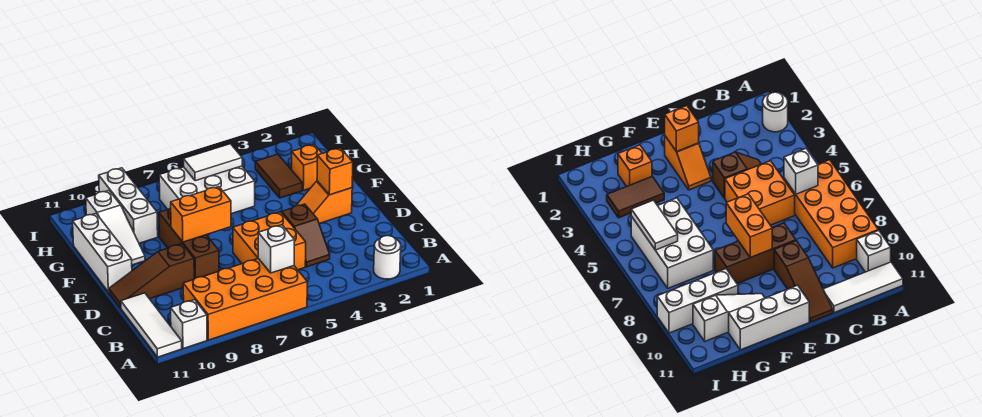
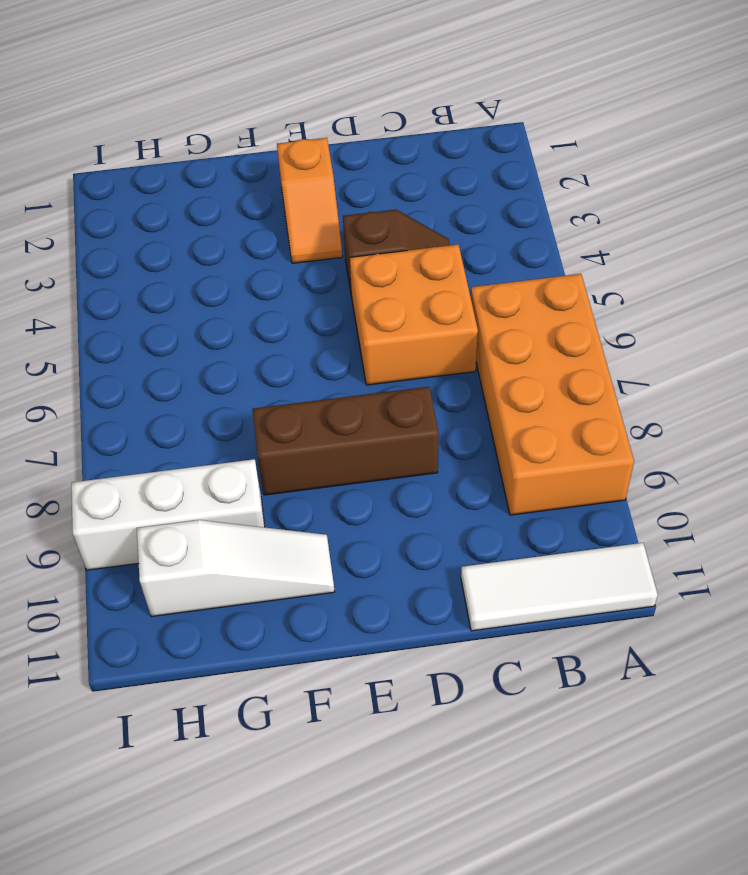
none -> white round brick A2 level 1
none -> white brick A10 level 1
none -> brown slope D9:D11 level 1 top 9

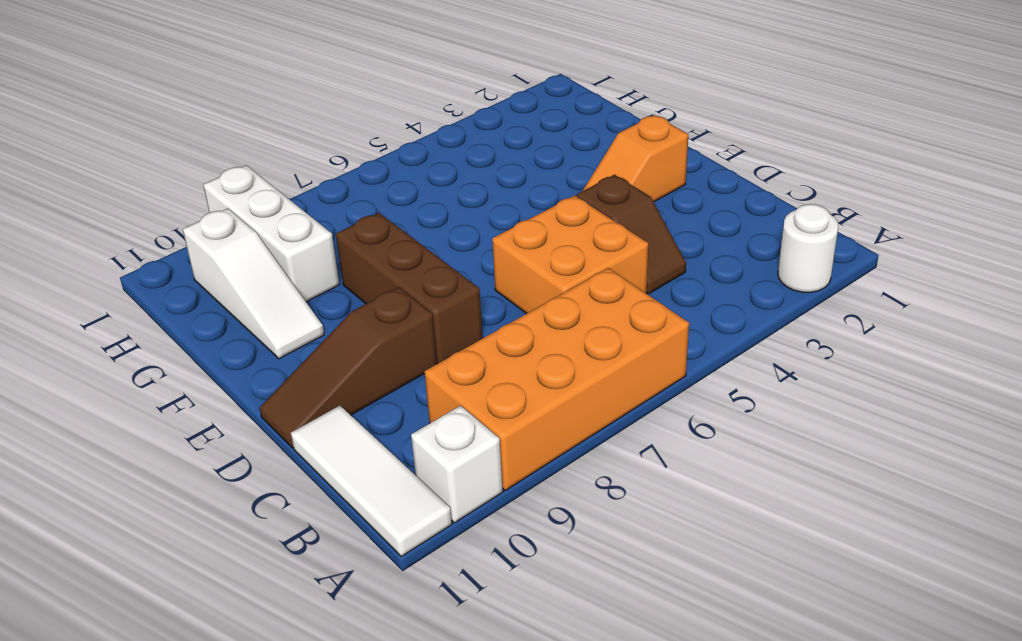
none -> white brick E11:G11 level 1
none -> orange brick G2 level 1
none -> brown tile G3:H3 level 1

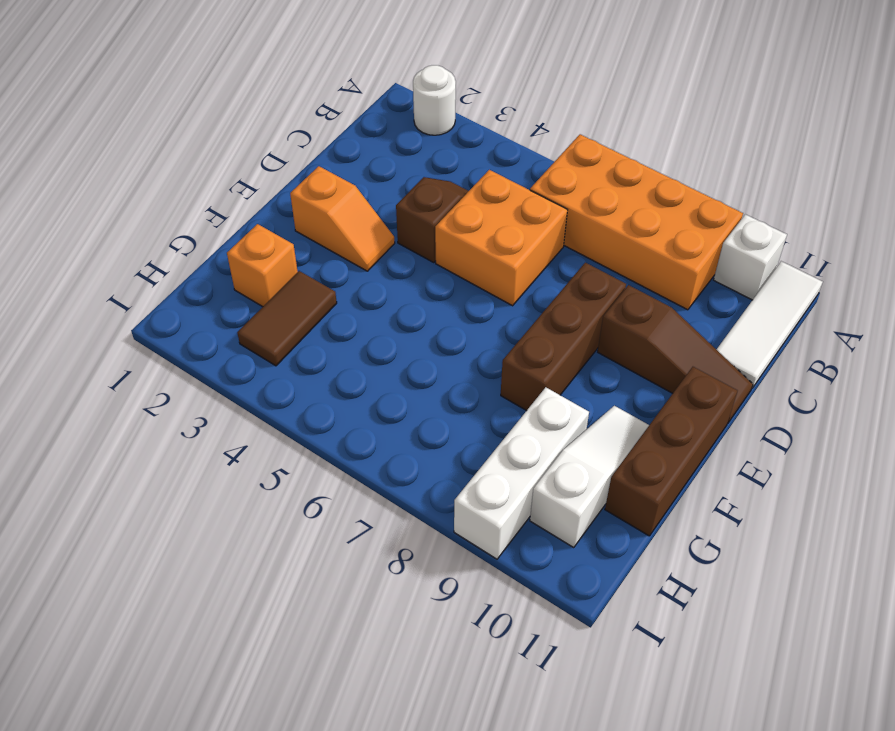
brown brick E11:G11 level 1 -> white brick E11:G11 level 1
none -> white brick G5:H7 level 1
none -> white brick B6 level 2
none -> orange brick E2 level 2

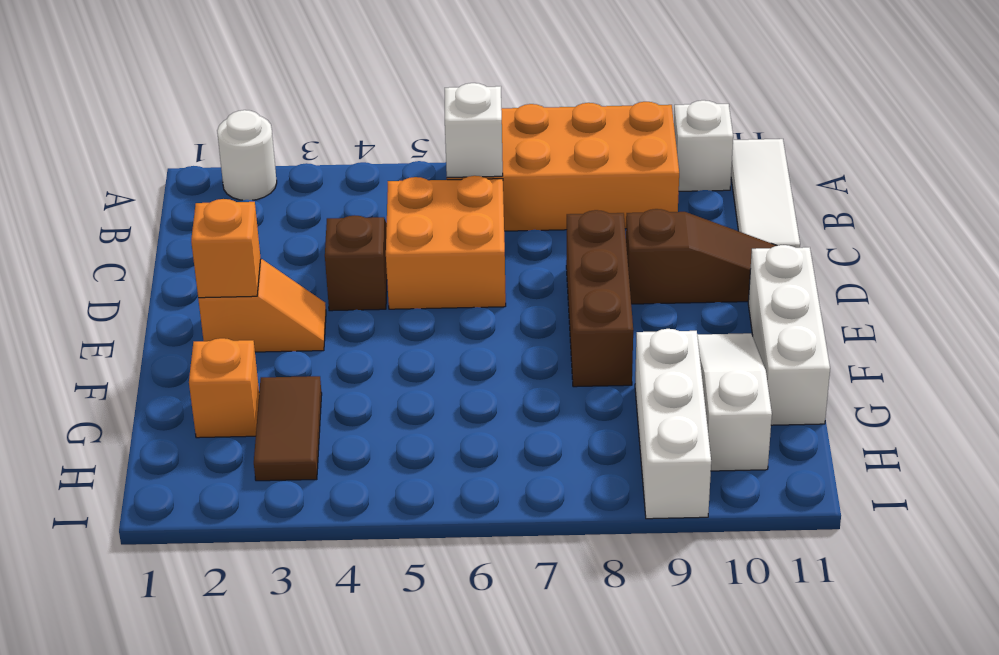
none -> white brick G5:H7 level 1
none -> orange brick E7:E8 level 2
none -> white tile H5:H6 level 2

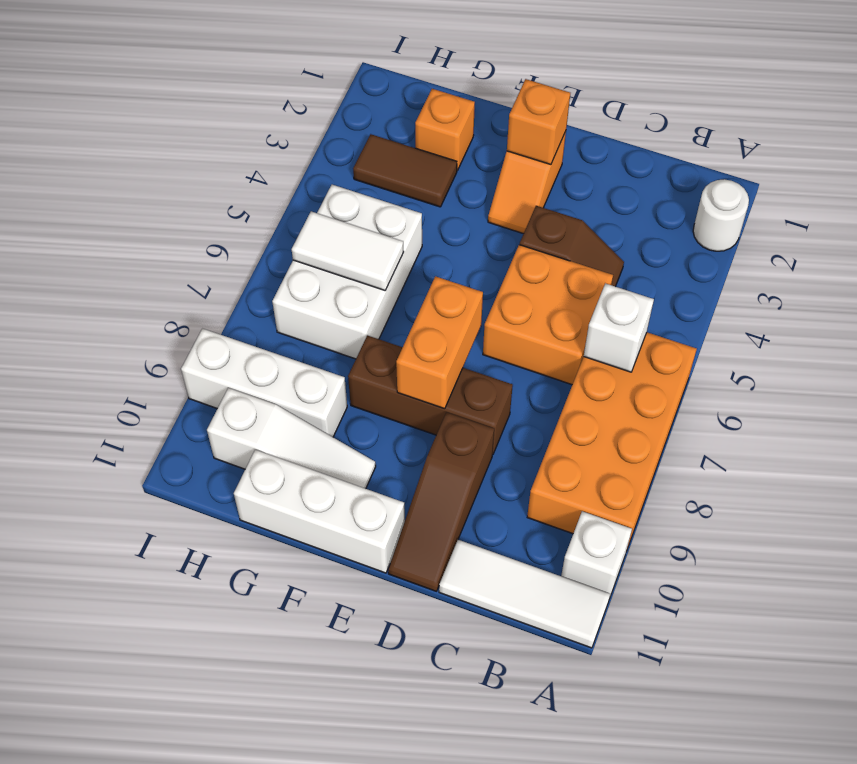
white tile G6:H6 level 2 -> white tile H5:H6 level 2

